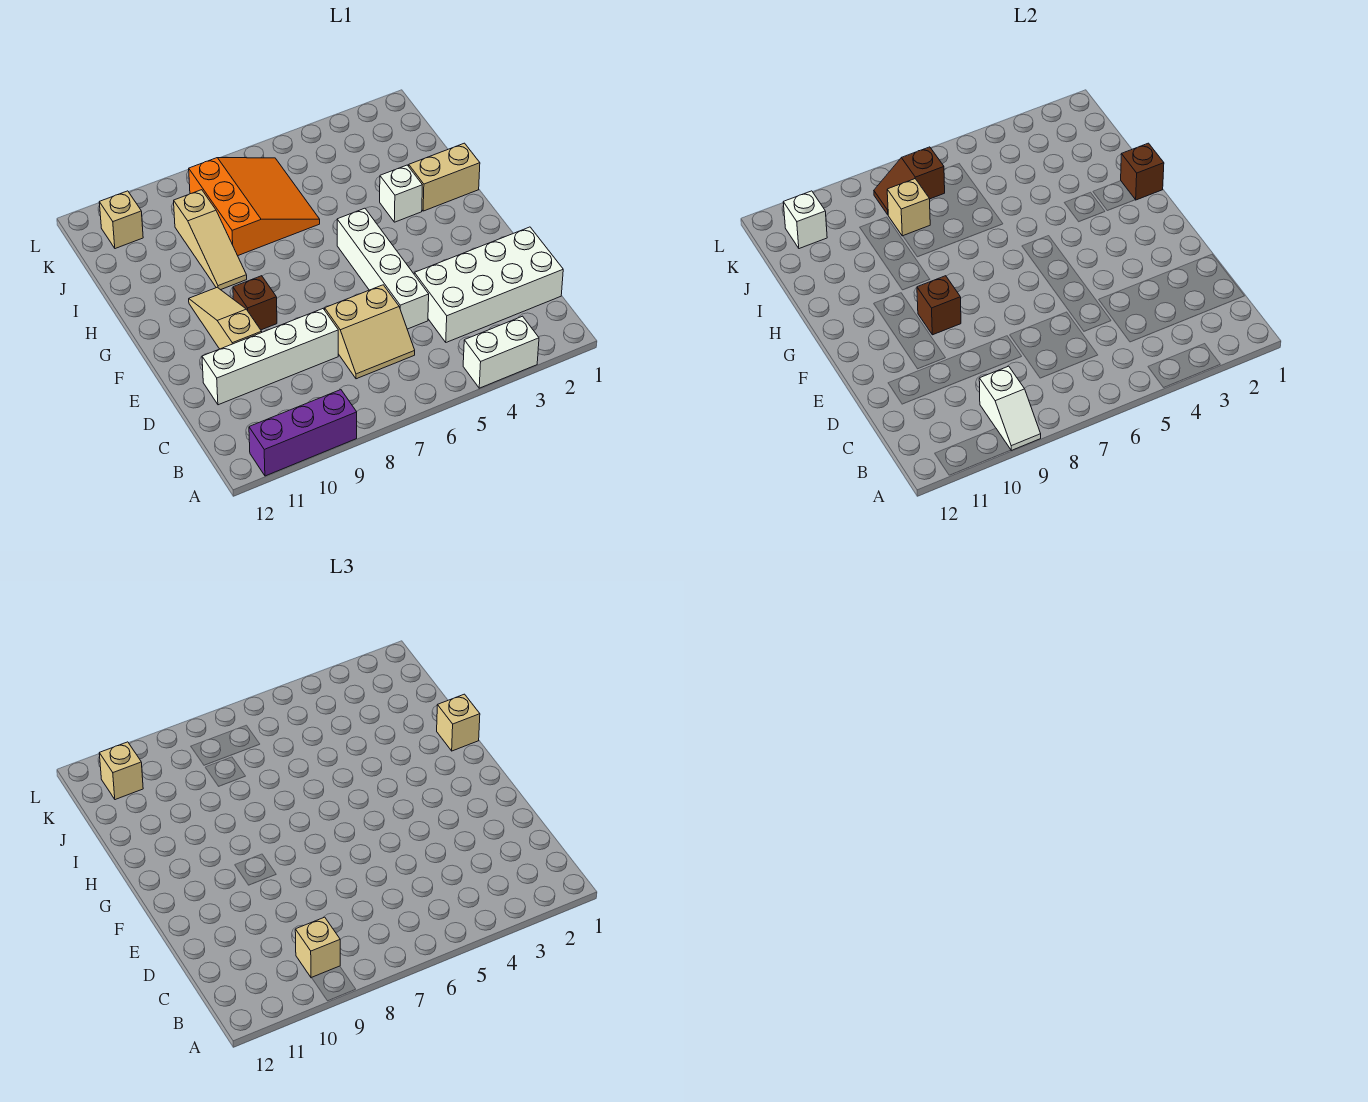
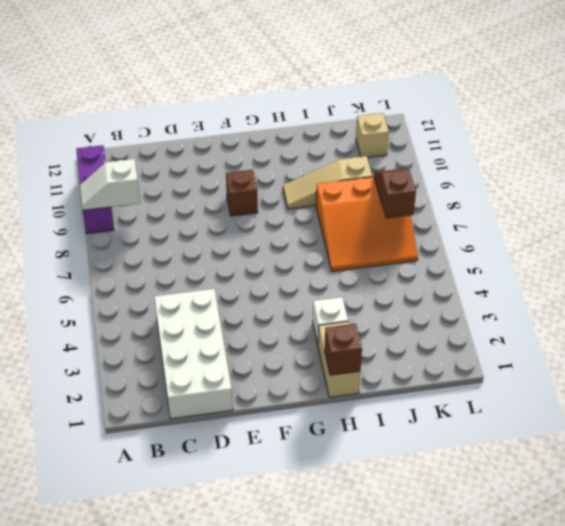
none -> white brick A3:A4 level 1
none -> tan slope C6:D7 level 1 top D
none -> white brick D5:G5 level 1

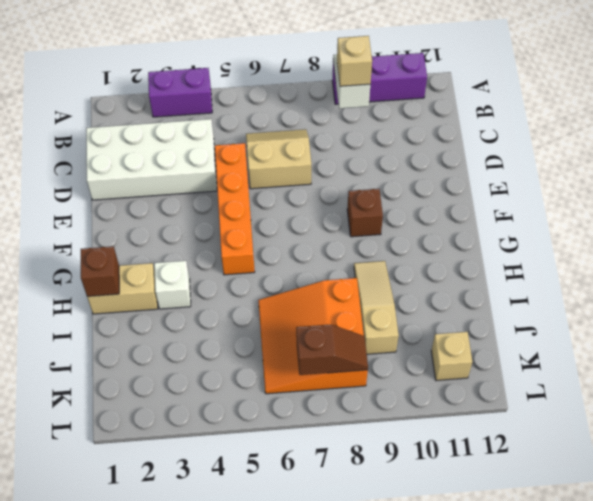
purple brick A3:A4 level 1 -> white brick A3:A4 level 1
orange brick D5:G5 level 1 -> white brick D5:G5 level 1
none -> white brick D8:D11 level 1
none -> tan slope E10:G10 level 1 top E
none -> brown brick F9 level 2

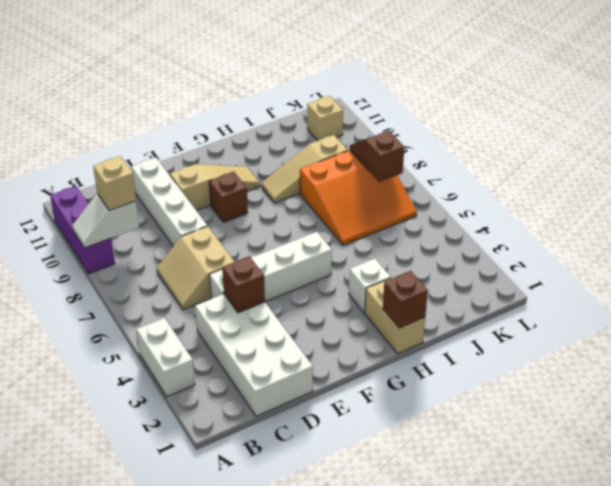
brown brick D4 level 2 -> brown brick F9 level 2
none -> tan brick J8 level 2
none -> white brick K11 level 2
none -> tan brick H1 level 3

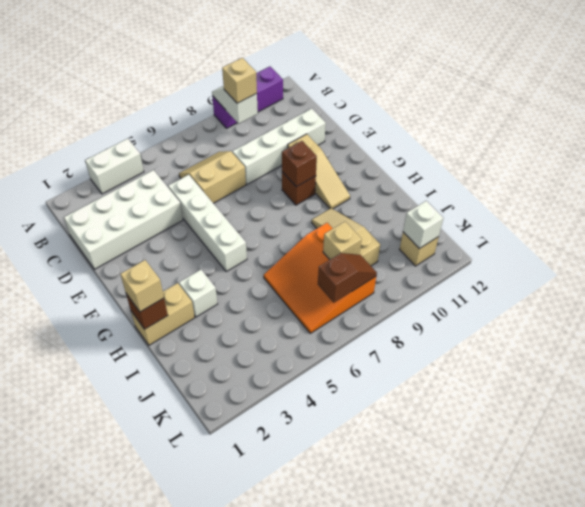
none -> tan brick K11 level 3

